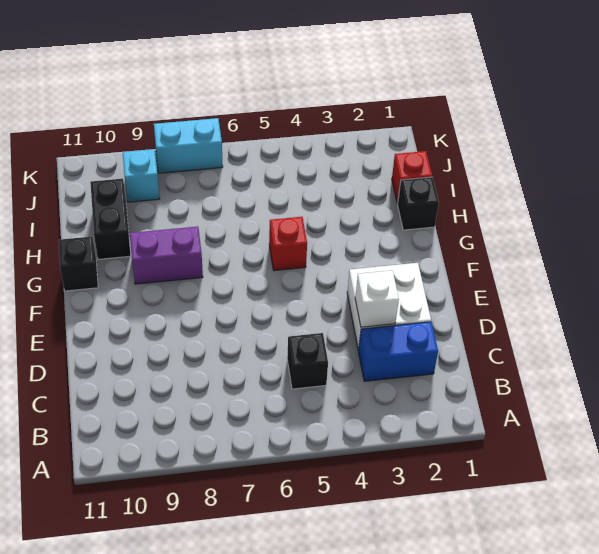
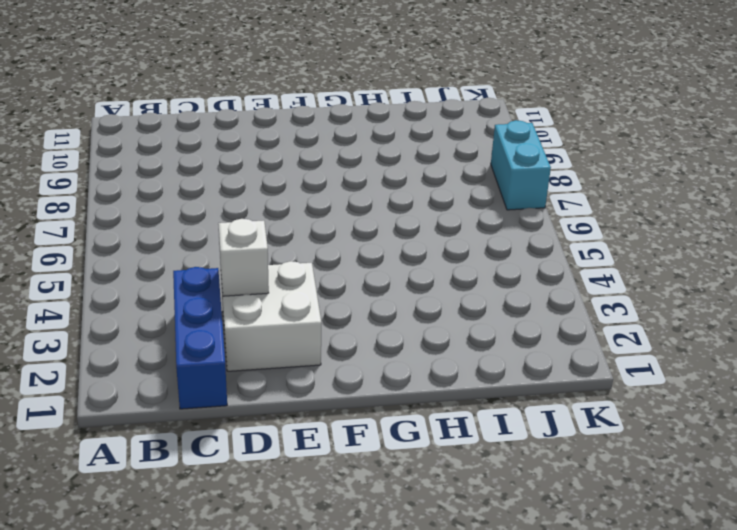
blue brick C1:C3 level 1 -> blue brick C2:C3 level 1
none -> black brick C5 level 1
none -> red brick G5 level 1
none -> purple brick G8:G9 level 1

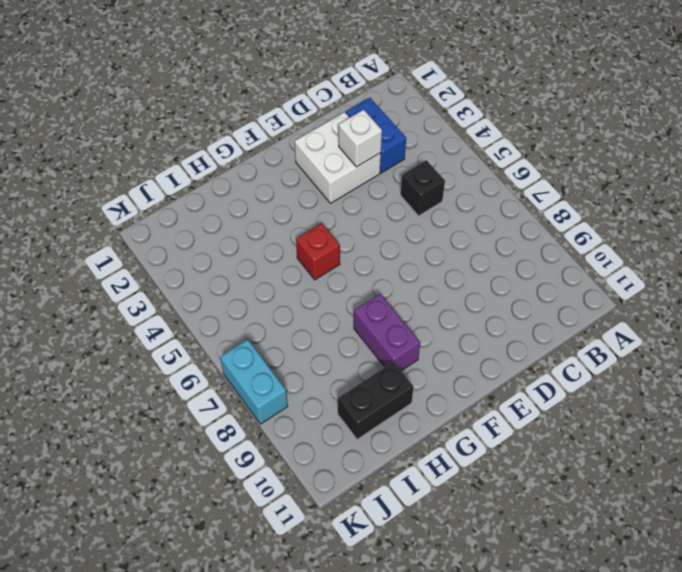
none -> black brick G11 level 1
none -> black brick H1 level 1
none -> red brick I1 level 1

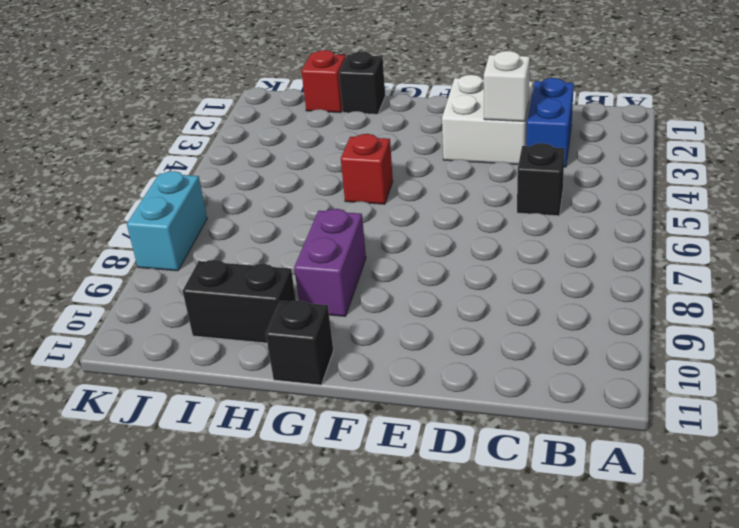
none -> cyan brick J9 level 1

